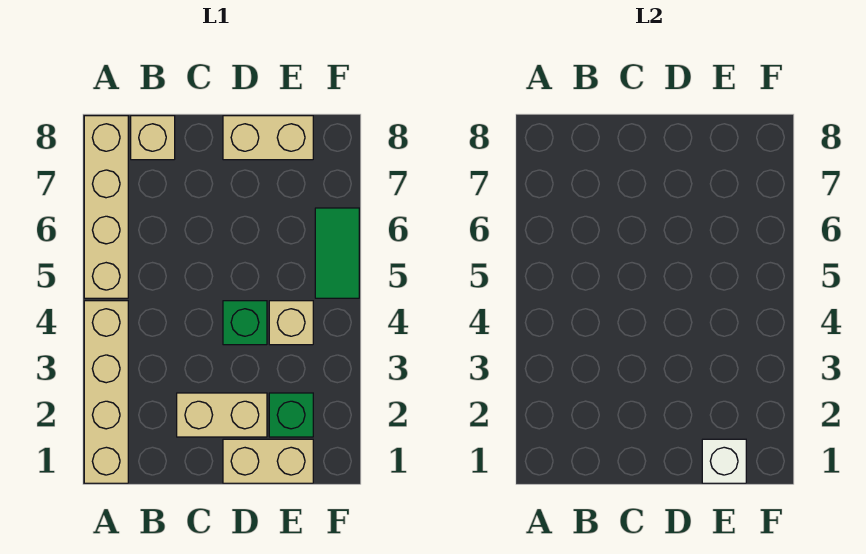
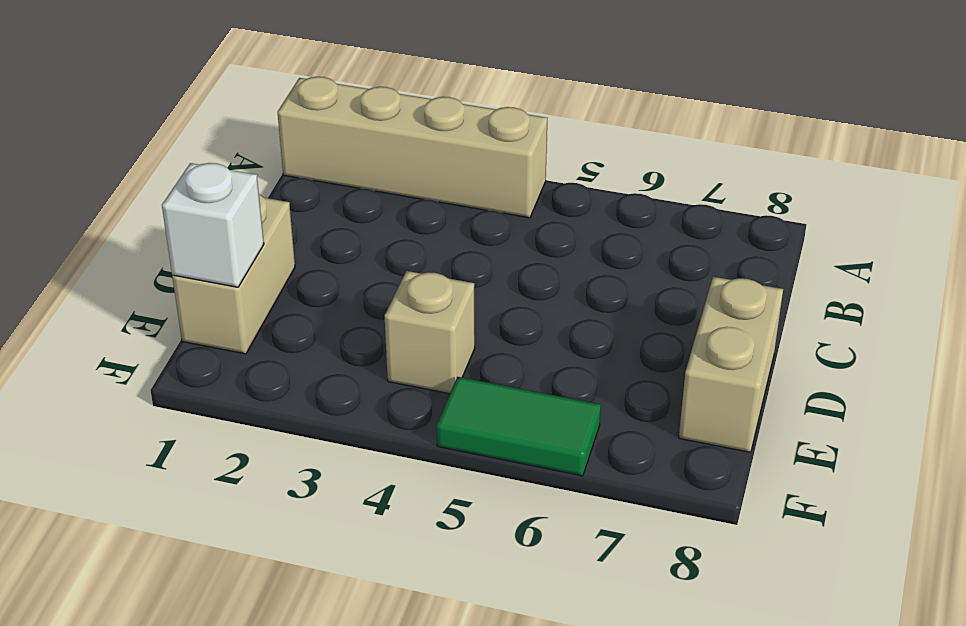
none -> tan brick A5:A8 level 1
none -> tan brick B8 level 1

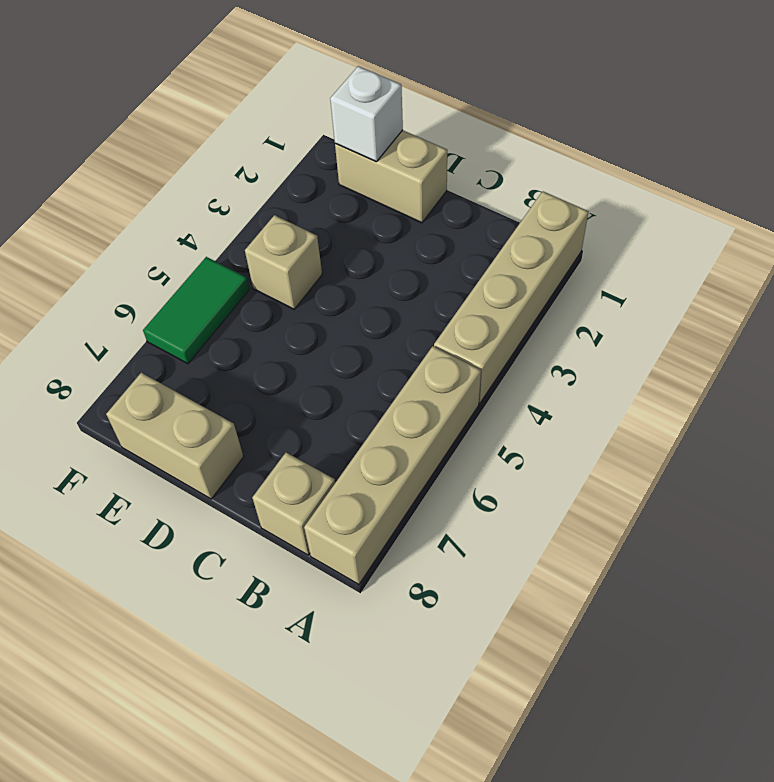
none -> tan brick C2:D2 level 1
none -> green brick D4 level 1

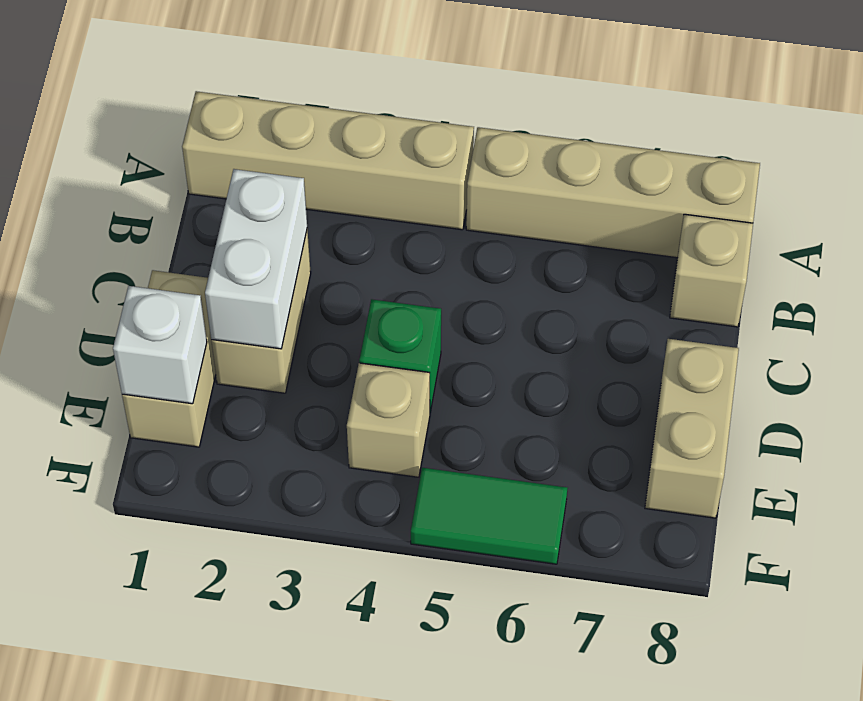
white brick C2:D2 level 2 -> none
none -> green brick E2 level 1

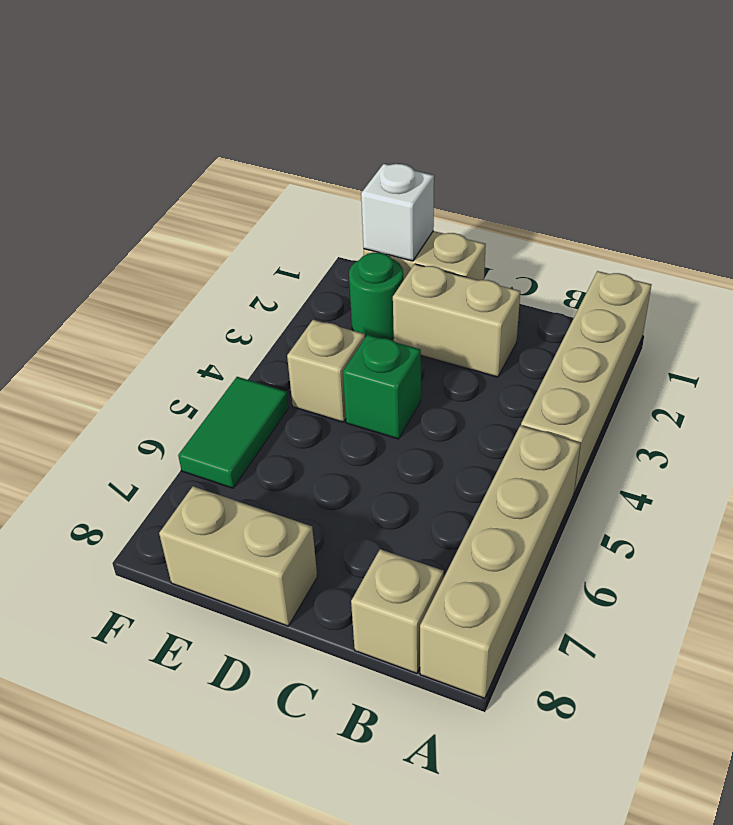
green round brick E2 level 1 -> green brick E2 level 1

